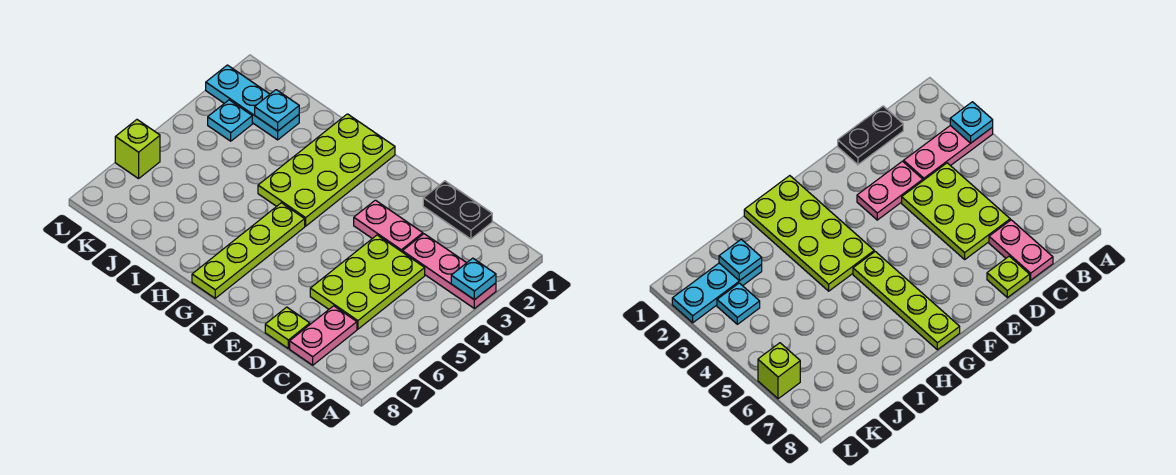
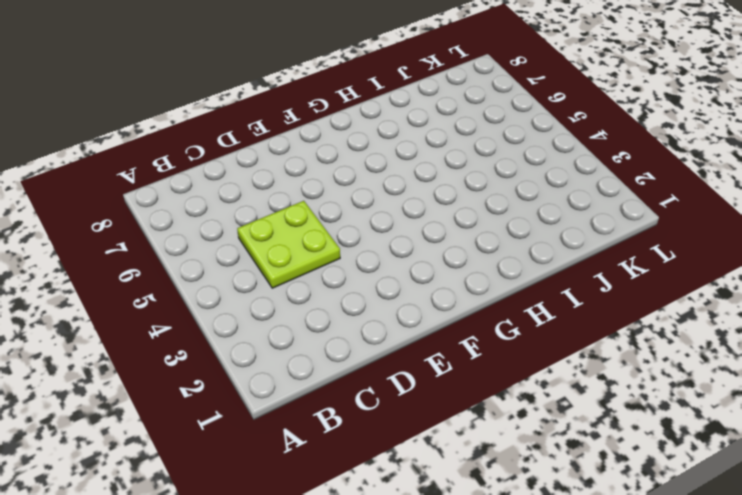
lime plate C4:D5 level 1 -> lime plate C4:D6 level 1
none -> pink plate A3:C3 level 1
none -> black plate C1:D1 level 1
none -> pink plate C7:C8 level 1

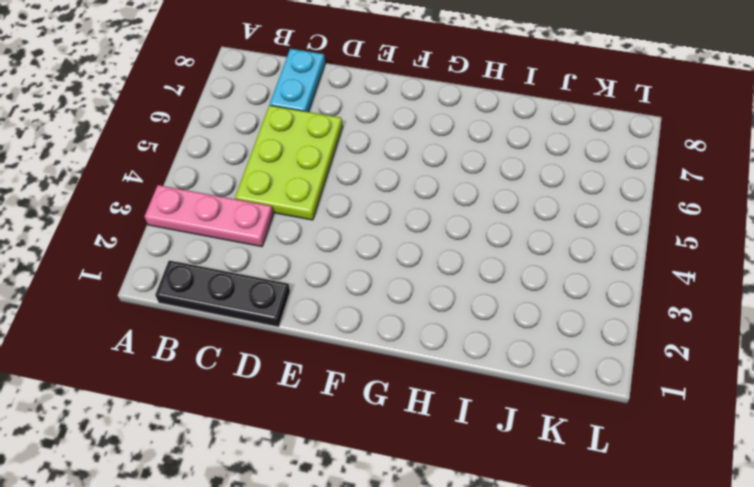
black plate B1:D1 level 1 -> black plate C1:D1 level 1
cyan plate C7:C8 level 1 -> pink plate C7:C8 level 1
none -> pink plate D3:E3 level 1
none -> lime plate D8 level 1
none -> lime plate G1:H4 level 1

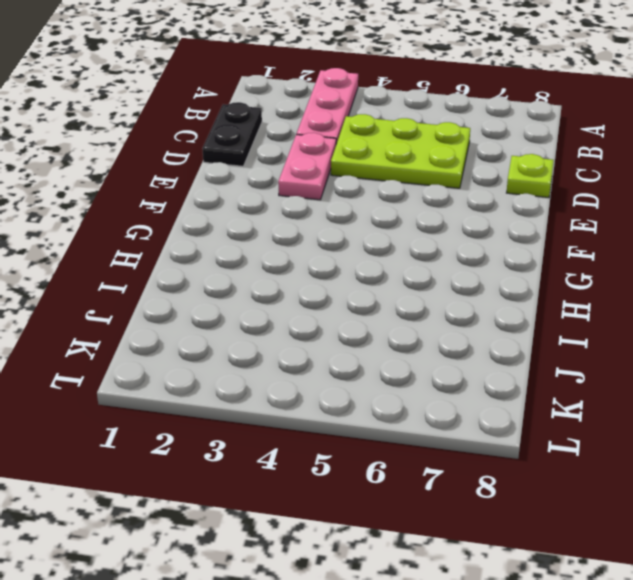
none -> pink plate C7:C8 level 1
none -> lime plate G1:H4 level 1
none -> lime plate G5:G8 level 1

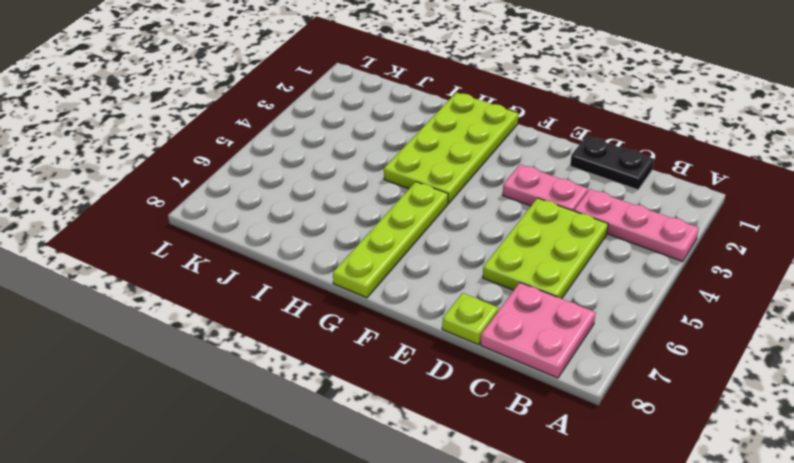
pink plate B7:C8 level 1 -> pink plate C7:C8 level 1
none -> cyan plate J2:L2 level 1
none -> cyan plate K3 level 1
none -> lime brick L6 level 1

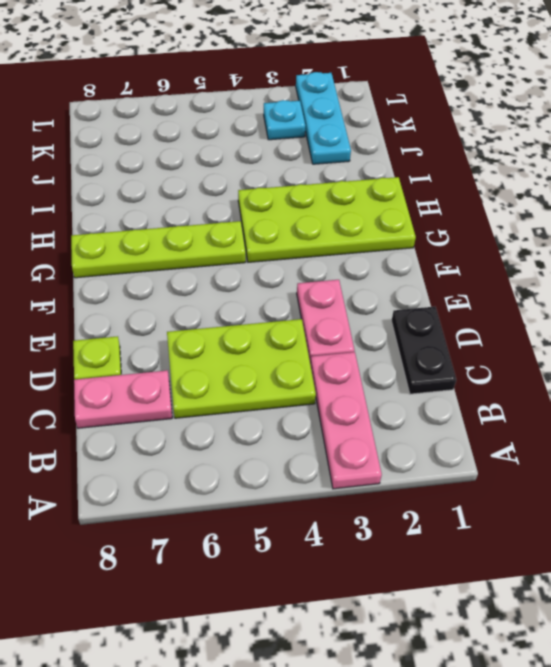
none -> lime brick L6 level 1
none -> cyan plate A3 level 2
none -> cyan plate J2 level 2

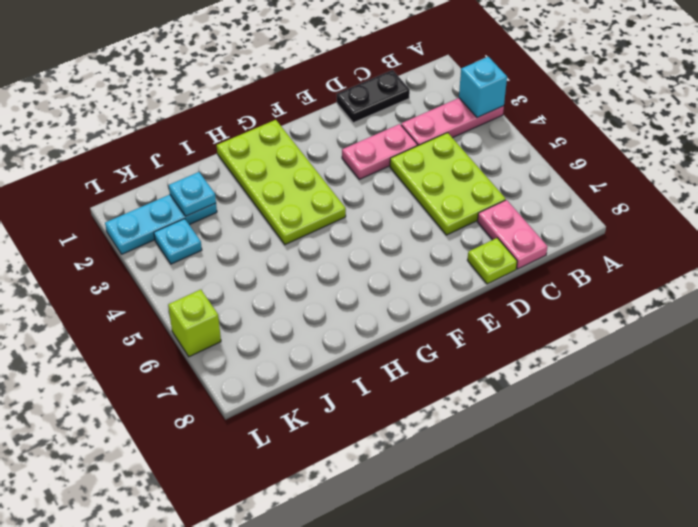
cyan brick A3 level 2 -> cyan plate A3 level 2
none -> lime plate G5:G8 level 1

